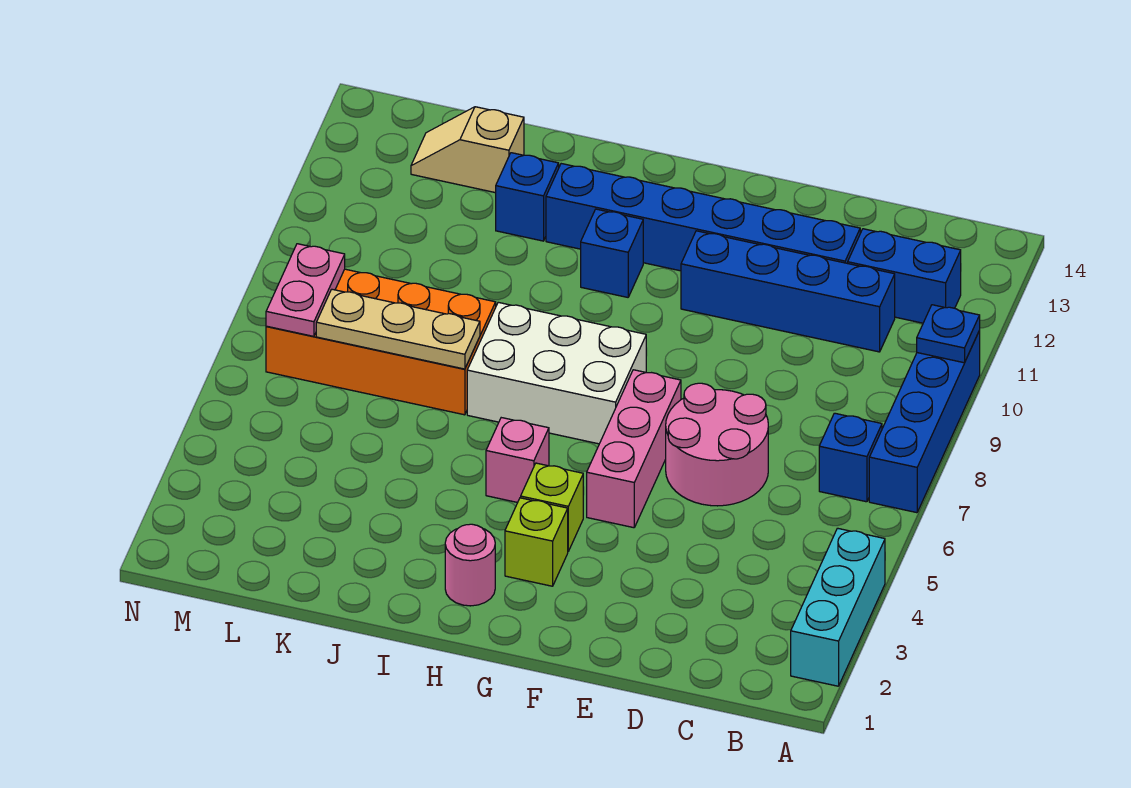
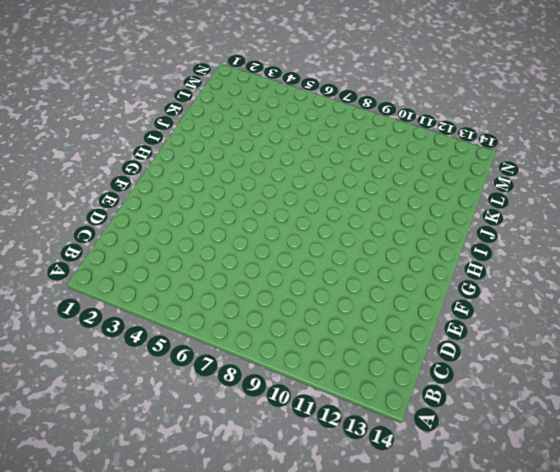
none -> cyan brick A2:A4 level 1
none -> blue brick A7:A10 level 1
none -> blue brick B7 level 1

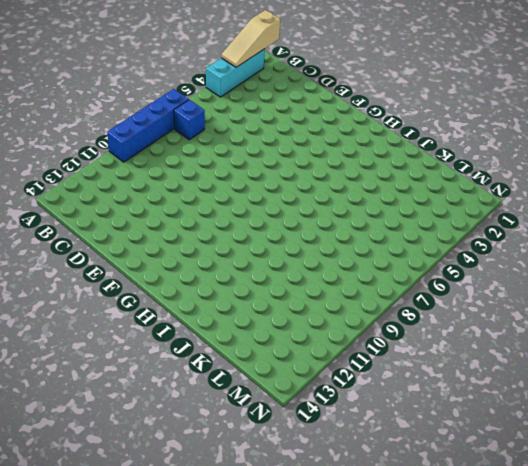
tan slope A1:A3 level 2 top 1 -> none
none -> blue brick B12:C12 level 1
none -> blue brick C11:F11 level 1
none -> pink round brick D6:E7 level 1

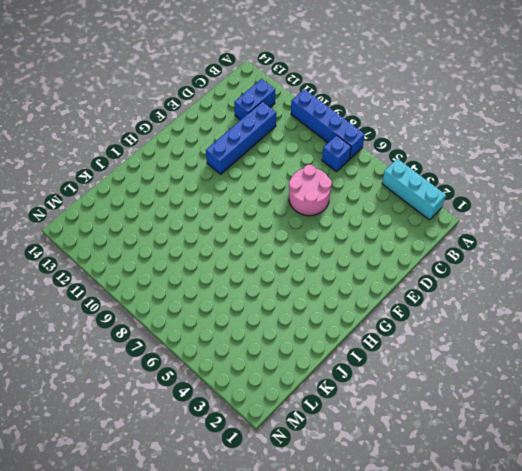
none -> blue brick D12:I12 level 1
none -> pink brick F5:F7 level 1
none -> lime brick G3 level 1

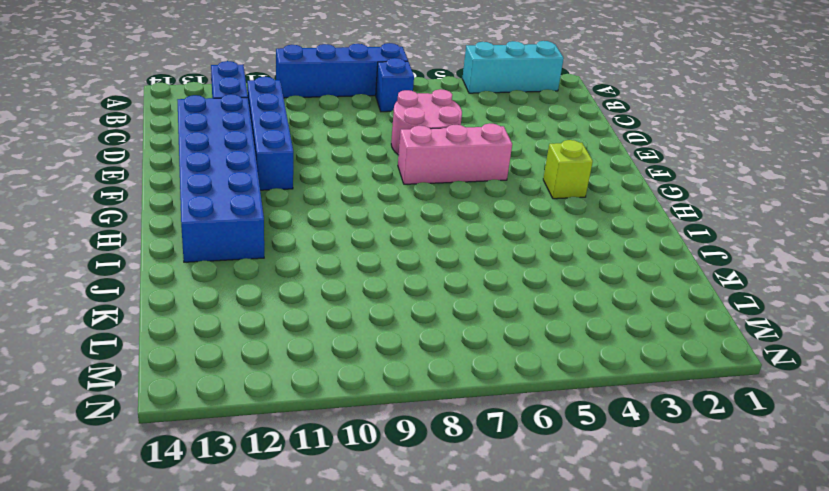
blue brick D12:I13 level 1 -> blue brick D12:I12 level 1
none -> lime brick G4 level 1
none -> white brick G7:I8 level 1
none -> pink round brick H2 level 1

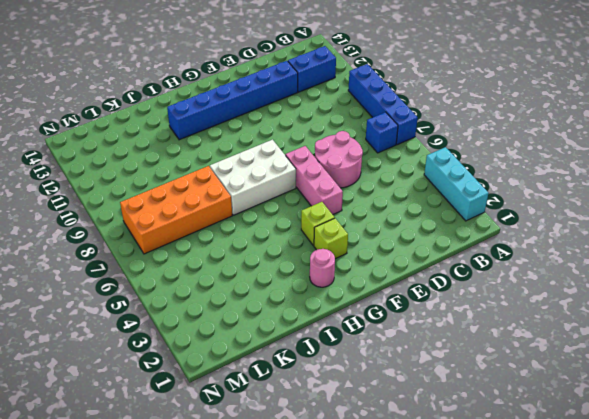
none -> blue brick C11:F11 level 1
none -> pink brick H5 level 1
none -> blue brick H11 level 1

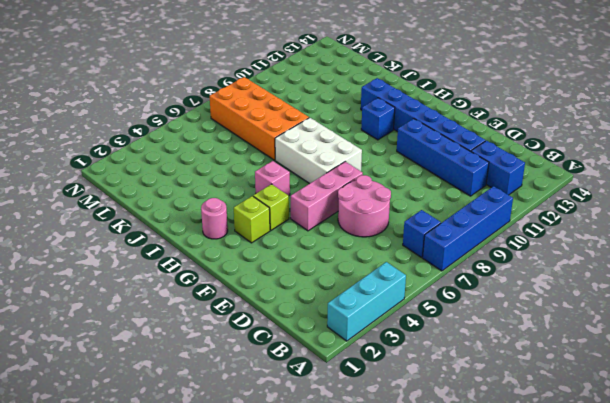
none -> blue brick J12 level 1
none -> tan slope K13:L13 level 1 top K
none -> blue plate A10 level 2

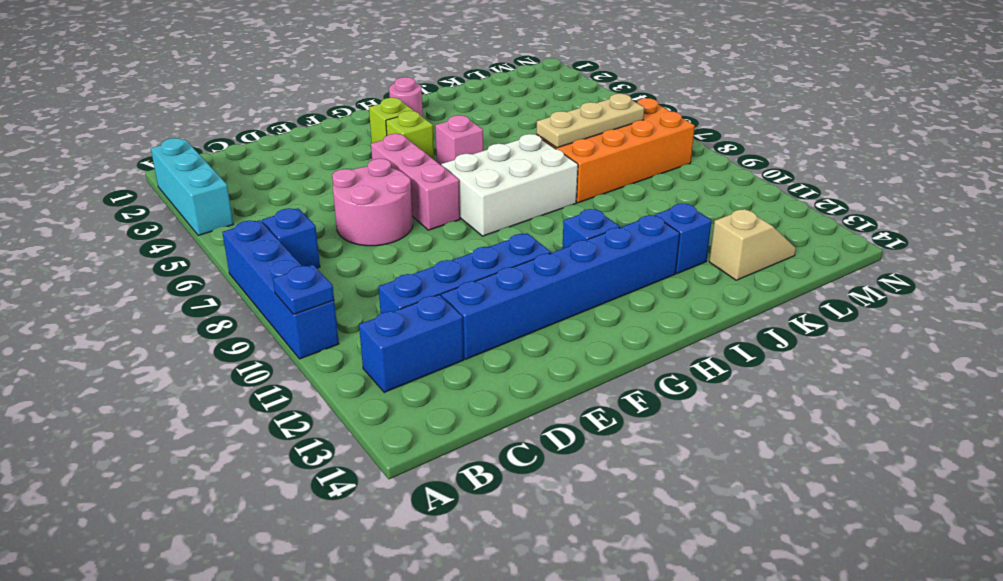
none -> pink plate M7:M8 level 2

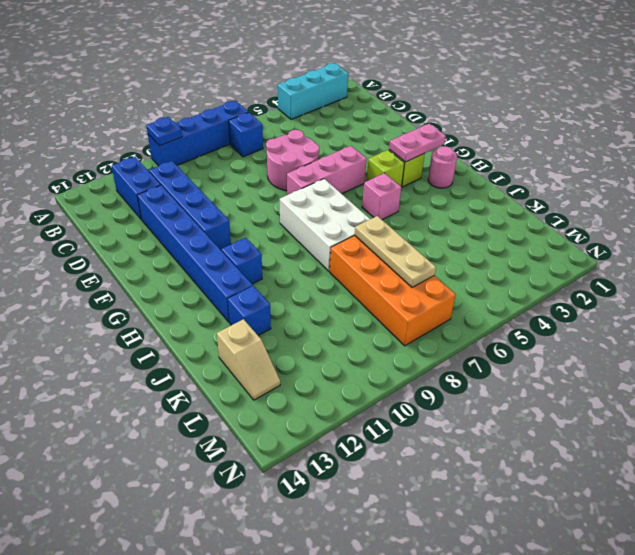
pink plate G2:G3 level 2 -> pink plate M7:M8 level 2

